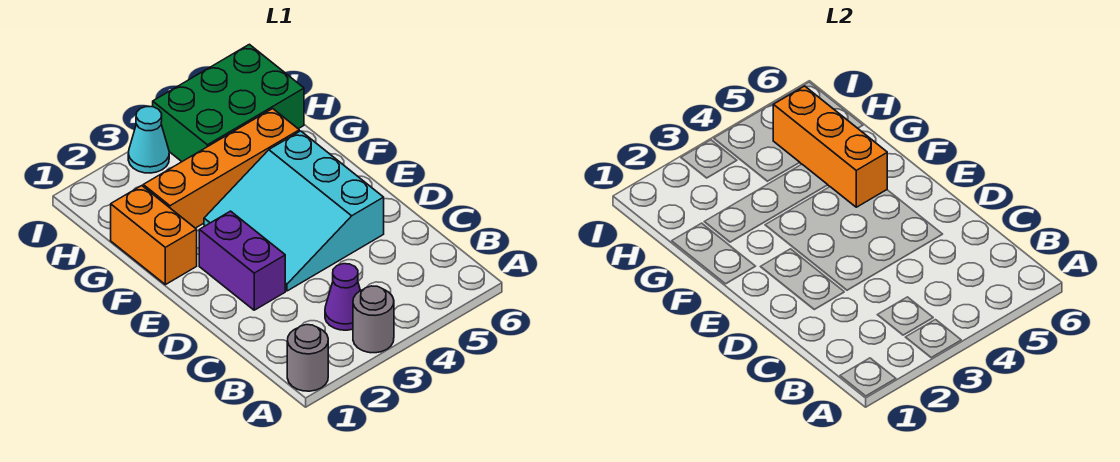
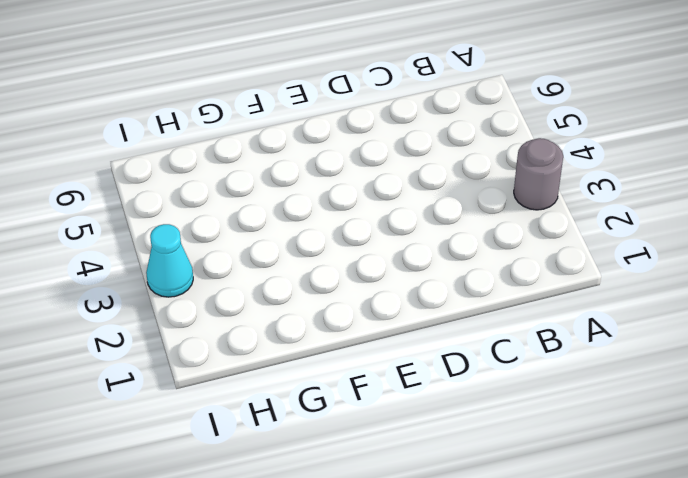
none -> grey round brick A1 level 1
none -> purple cone B3 level 1

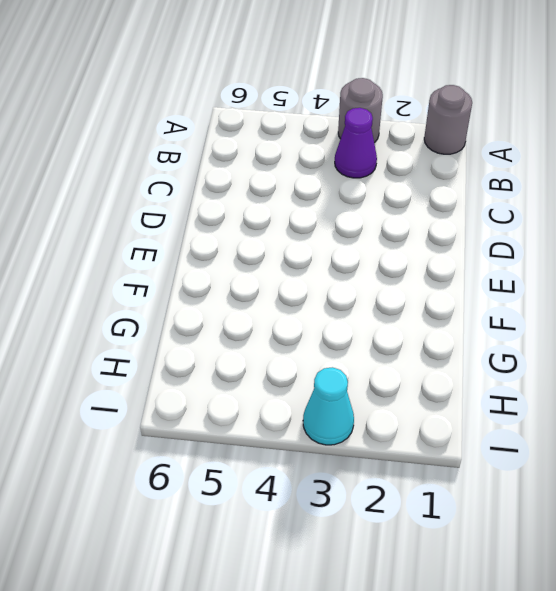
none -> purple brick D2:E2 level 1
none -> cyan slope D3:F5 level 1 top 5

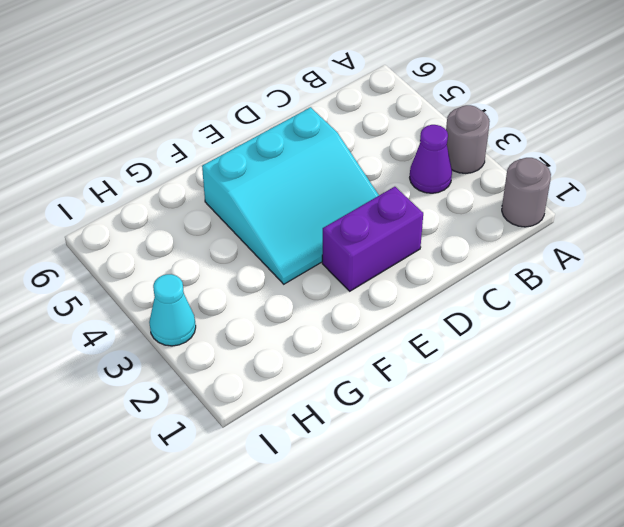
none -> orange brick F1:G1 level 1
none -> orange brick G2:G5 level 1

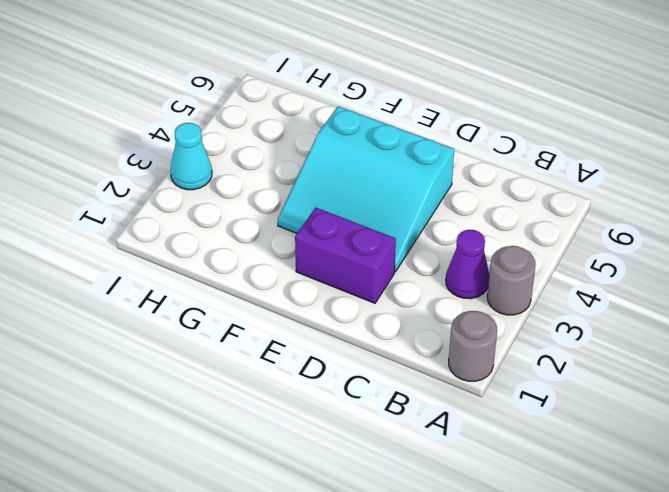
none -> orange brick F1:G1 level 1
none -> orange brick G2:G5 level 1

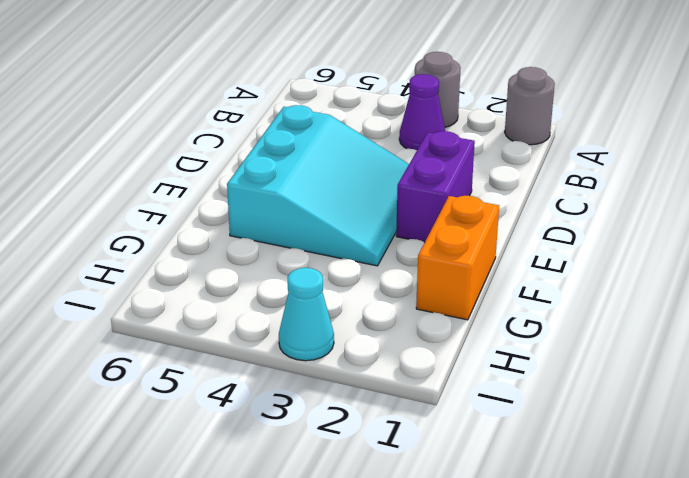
none -> orange brick G2:G5 level 1
none -> green brick H4:I6 level 1

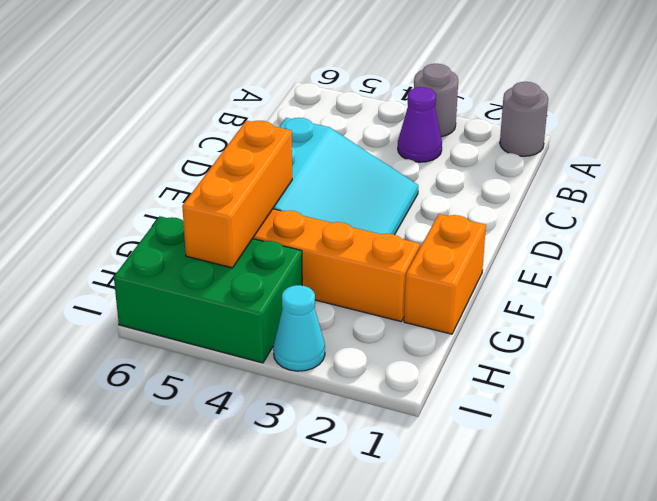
none -> purple brick D2:E2 level 1

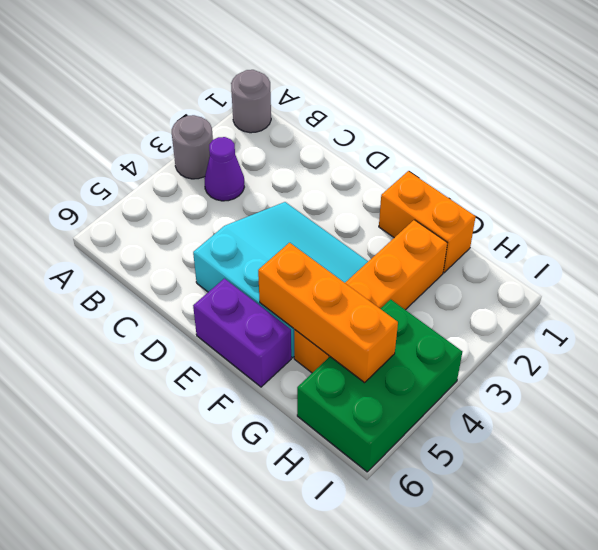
purple brick E6:F6 level 1 -> purple brick D2:E2 level 1
none -> cyan cone I3 level 1

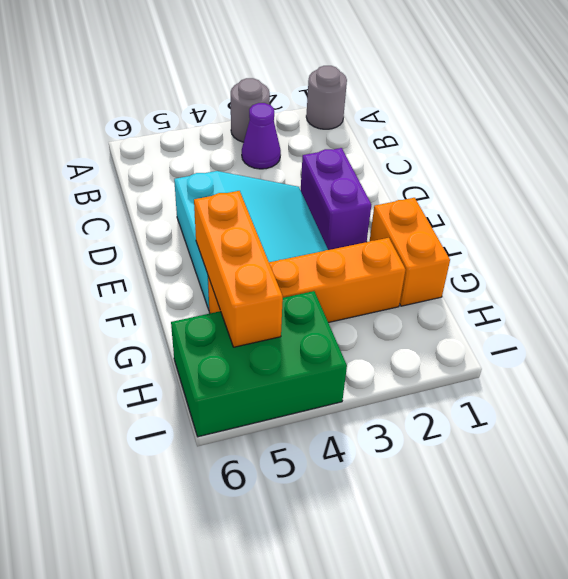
none -> cyan cone I3 level 1

